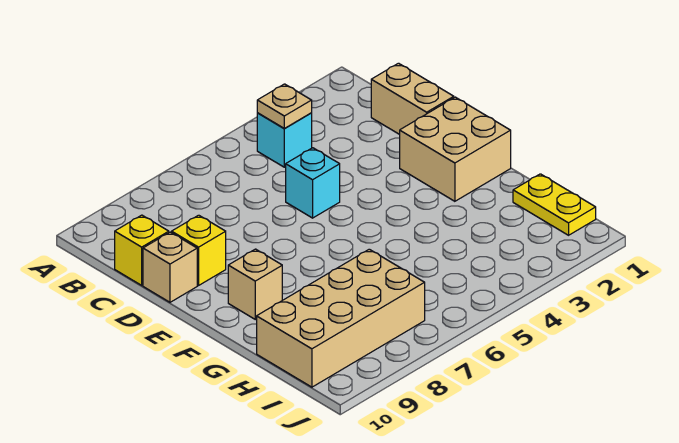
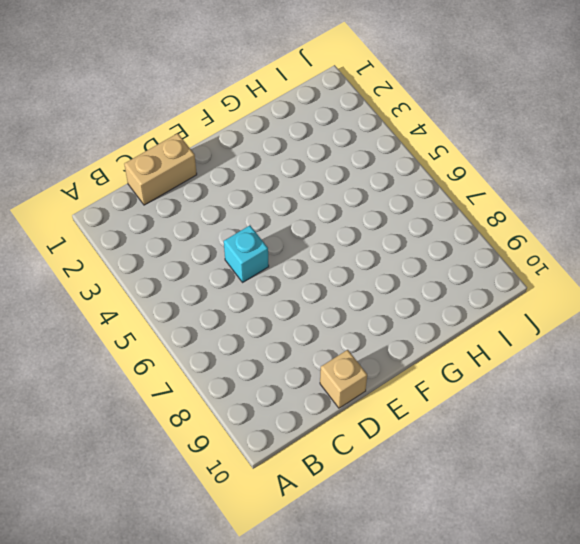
none -> cyan brick B4 level 1
none -> yellow brick C10 level 1

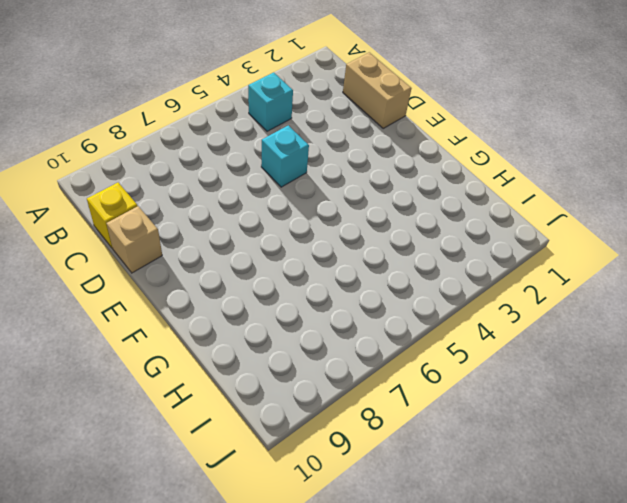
none -> yellow brick D9 level 1
none -> tan brick E1:F2 level 1

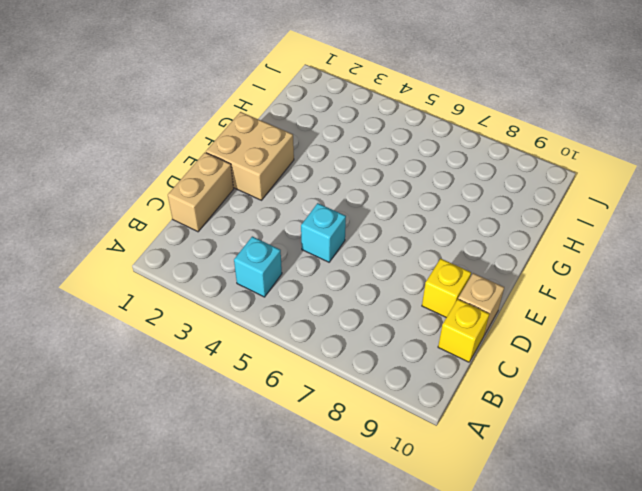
none -> tan brick F9 level 1
none -> yellow plate H1:I1 level 1

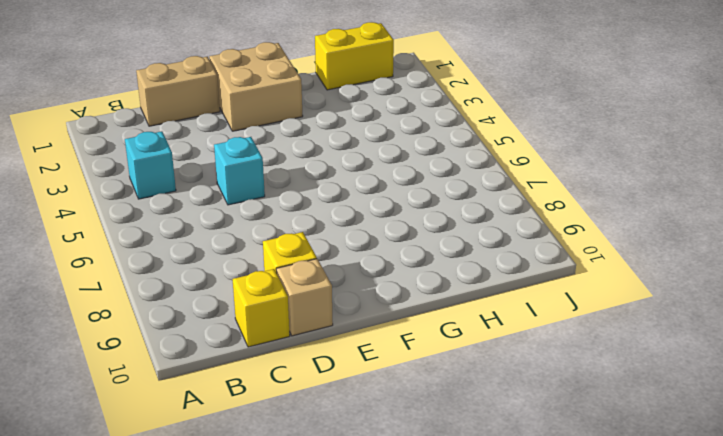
yellow brick H1:I1 level 1 -> yellow plate H1:I1 level 1
none -> tan brick F9 level 1
none -> tan brick H7:I10 level 1

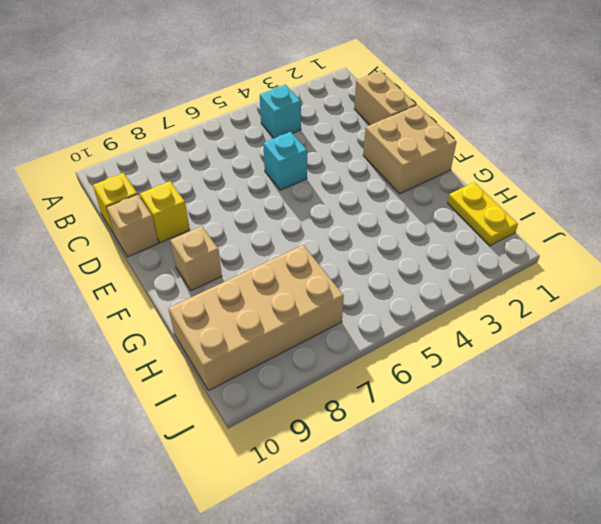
none -> tan plate B4 level 2

